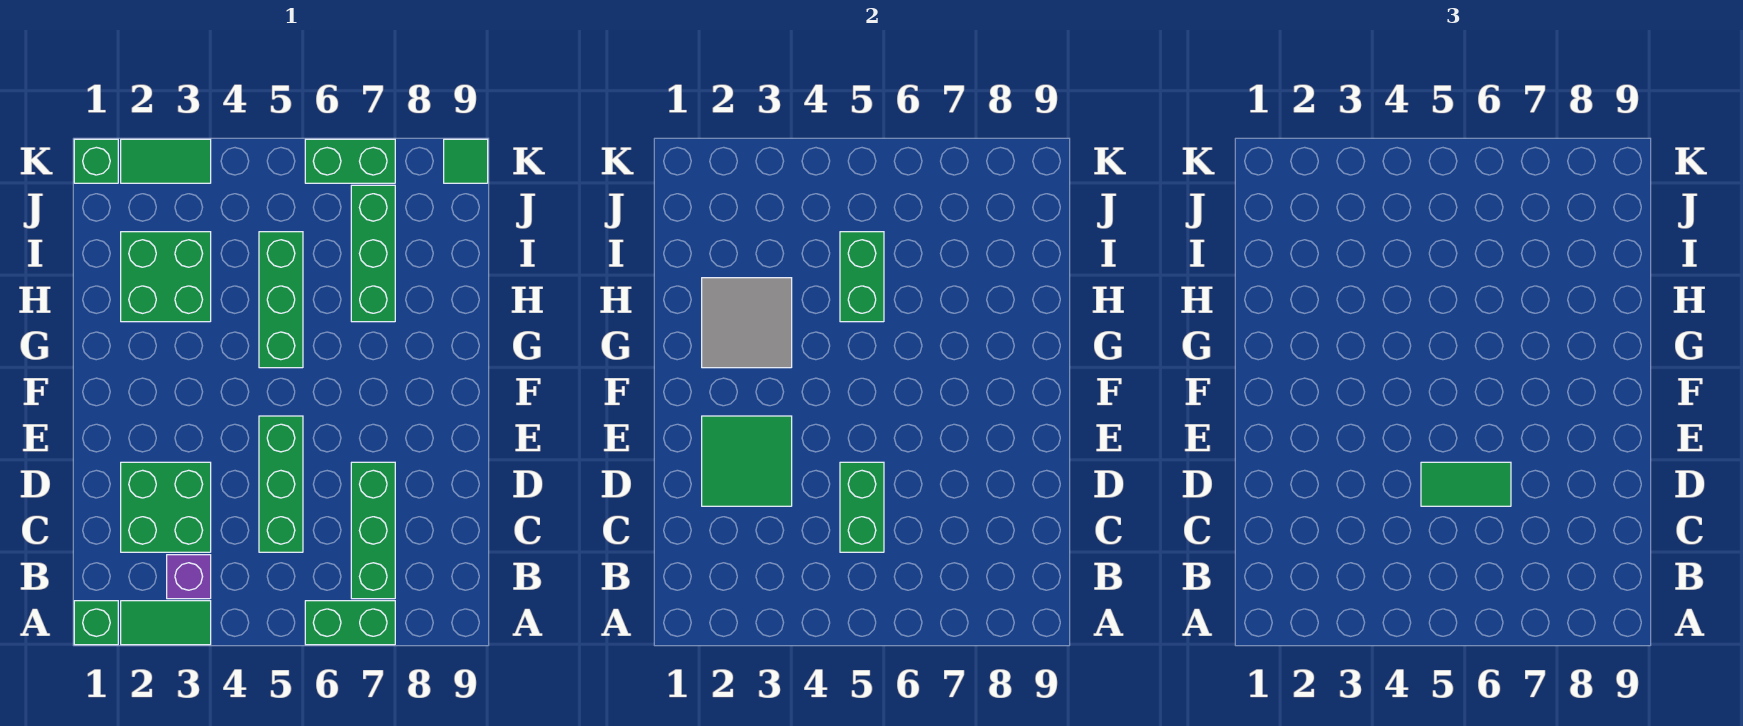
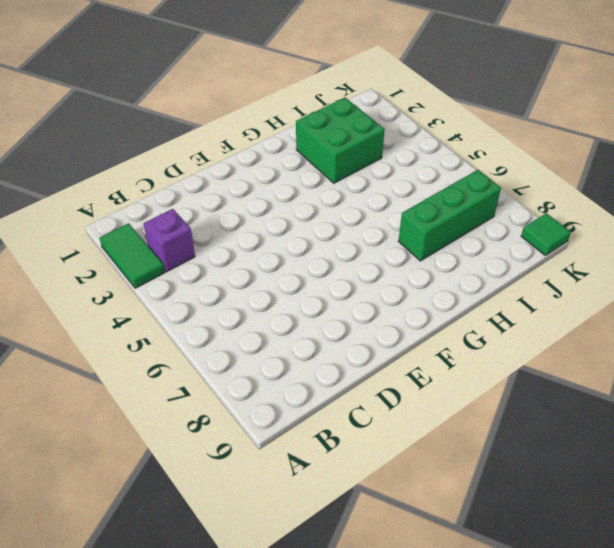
none -> green brick A1 level 1
none -> green brick A6:A7 level 1
none -> green brick B7:D7 level 1

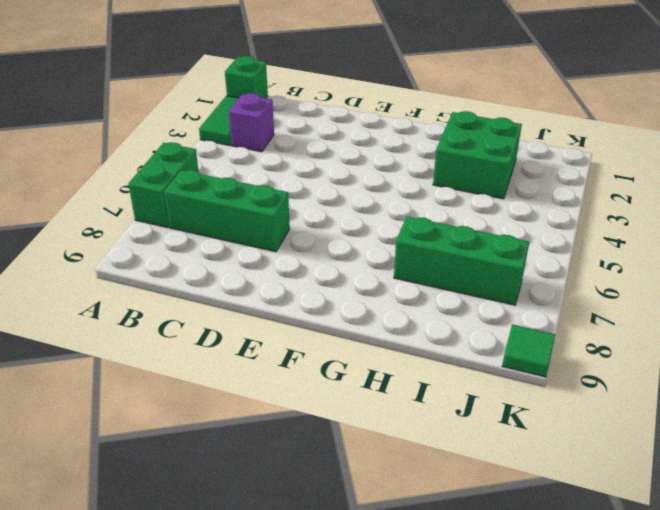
none -> green brick C2:D3 level 1
none -> green brick C5:E5 level 1
none -> green brick G5:I5 level 1

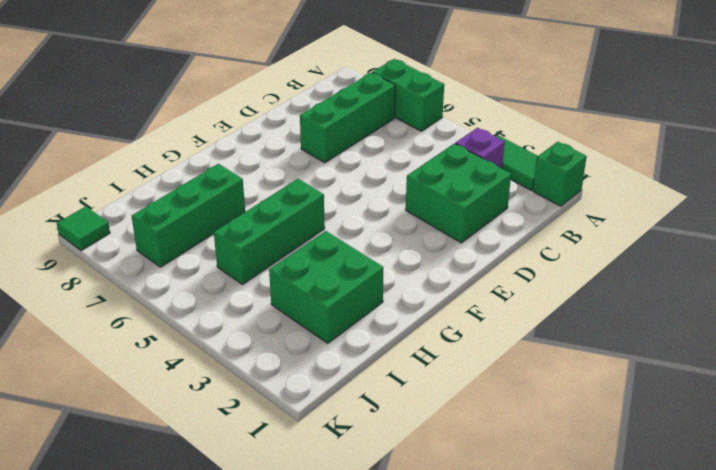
none -> green brick C5:E5 level 1
none -> green brick K1 level 1
none -> green tile K2:K3 level 1

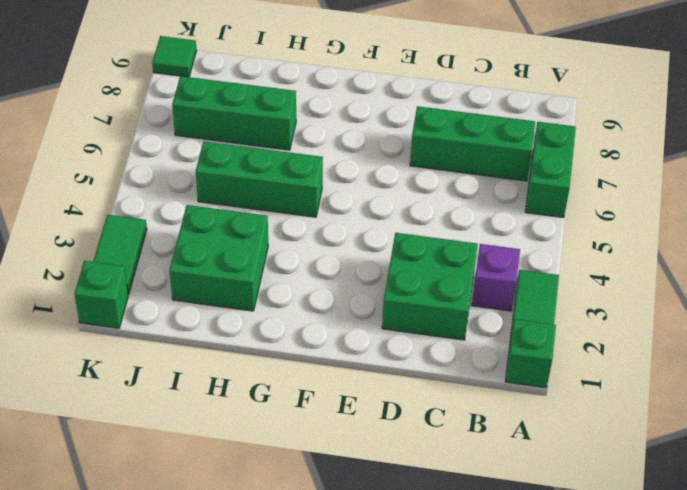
none -> green brick C5:E5 level 1
none -> green brick K6:K7 level 1
none -> green brick C5:D5 level 2

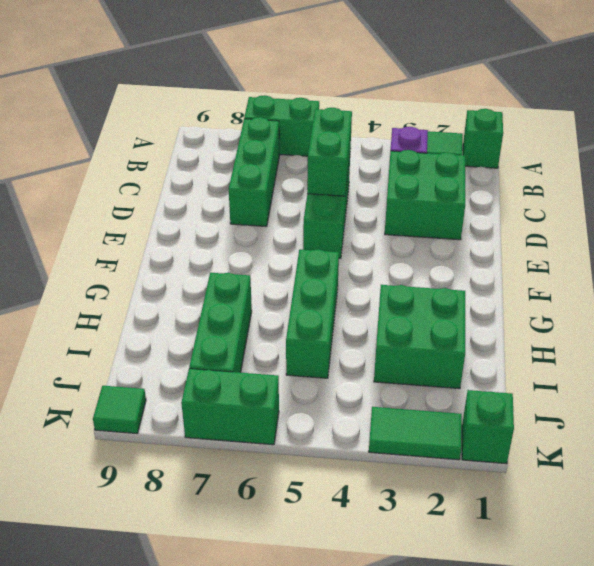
none -> green tile D2:E3 level 2
none -> grey tile G2:H3 level 2
none -> green brick H5:I5 level 2

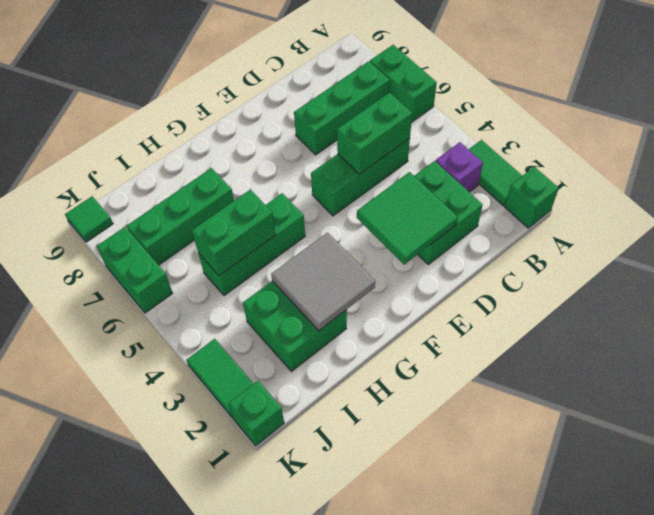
none -> green tile D5:D6 level 3

